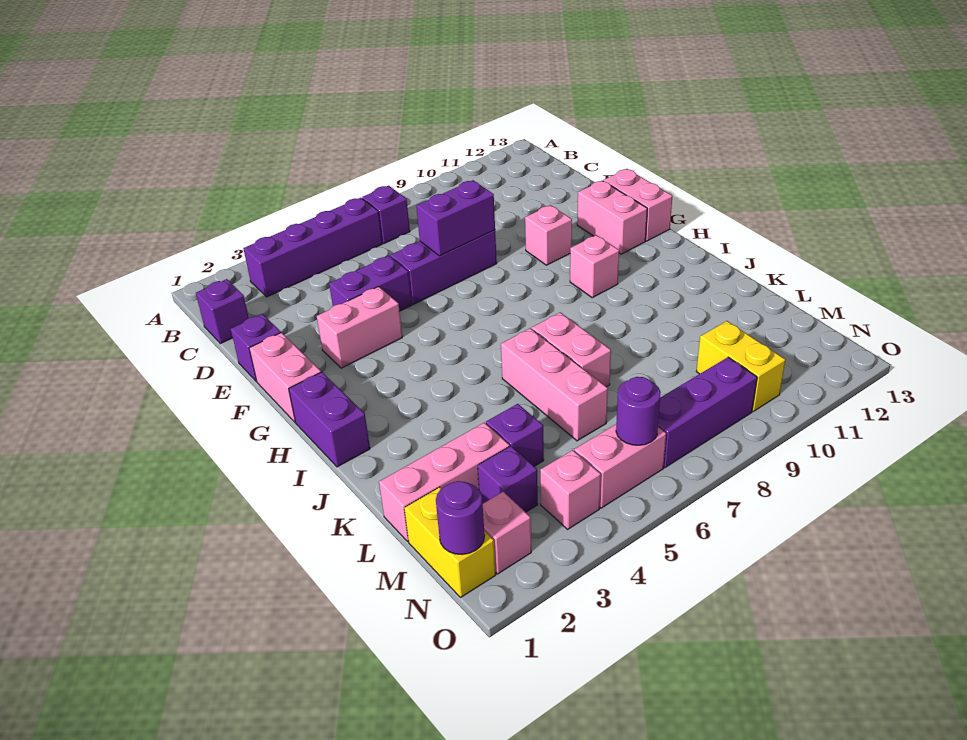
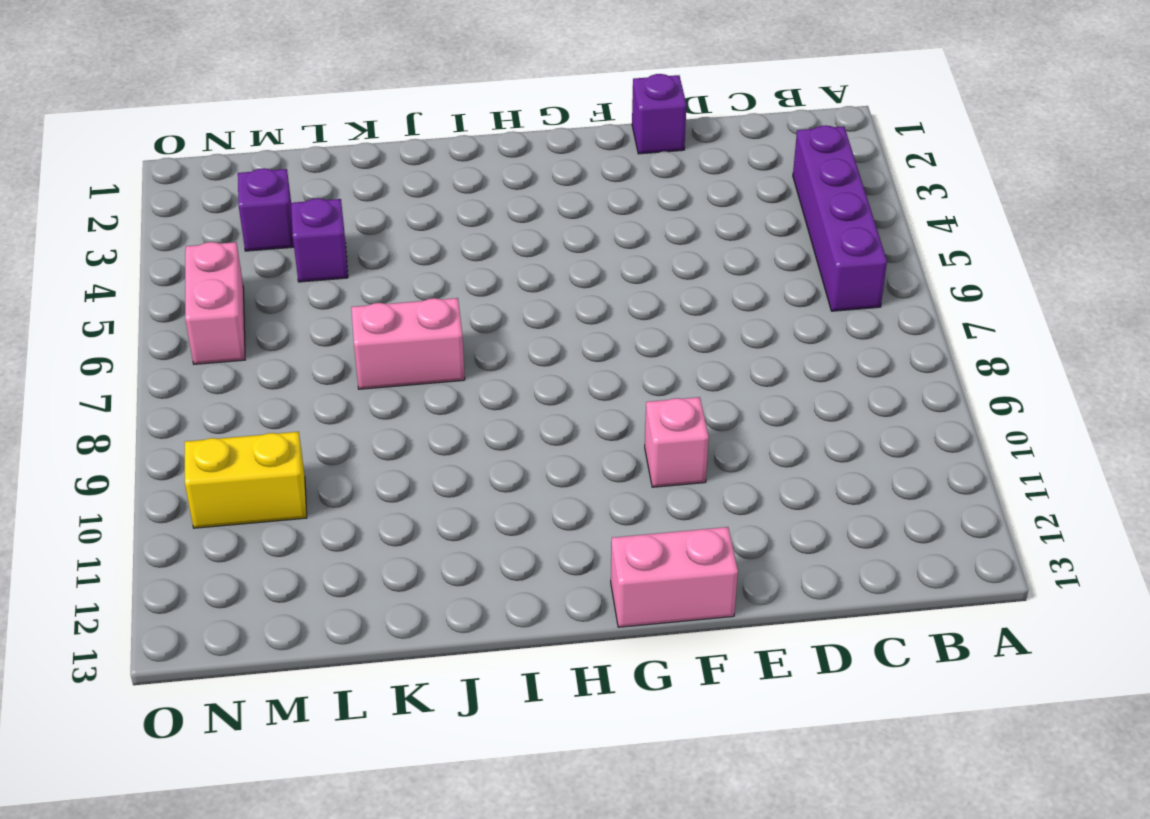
none -> purple brick B7 level 1
none -> purple brick C1 level 1
none -> purple brick E4:E5 level 1

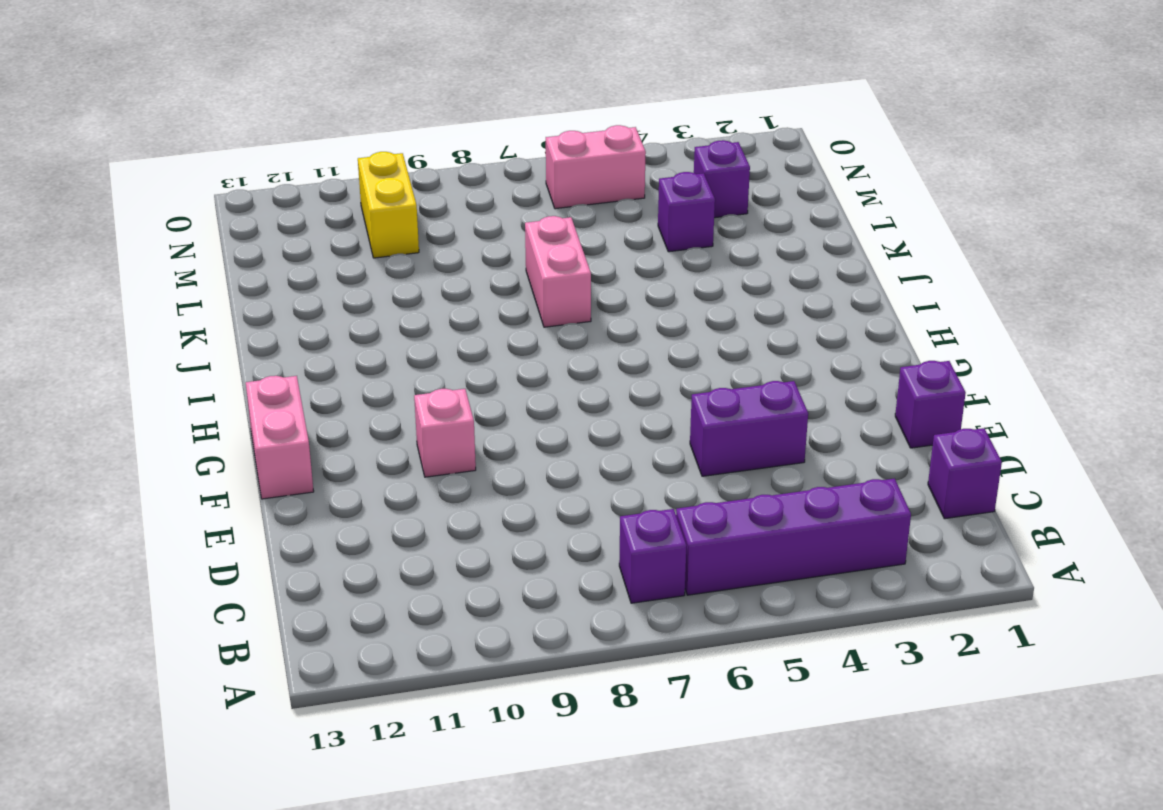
none -> purple brick E6:E8 level 1
none -> pink brick F1:G1 level 1
none -> pink brick F3:F4 level 1

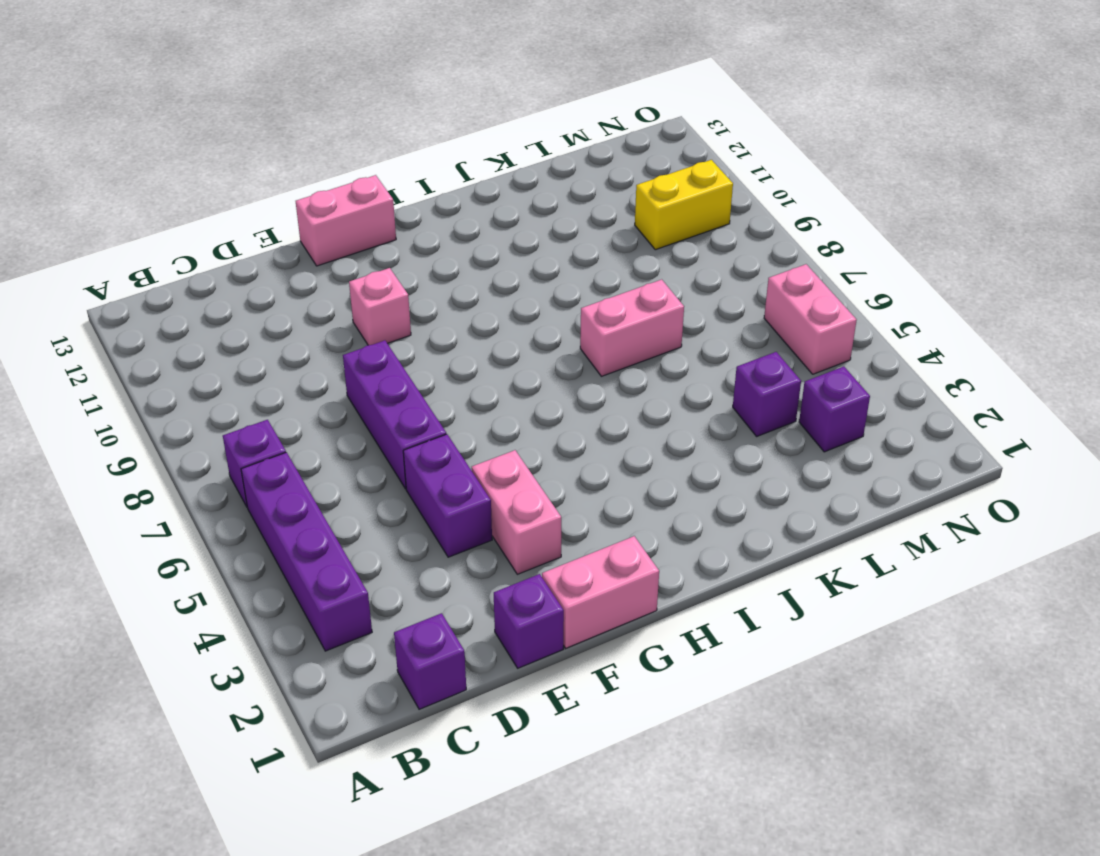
none -> pink brick F12:G12 level 1
none -> purple brick H1:I1 level 1
none -> pink brick H10 level 1

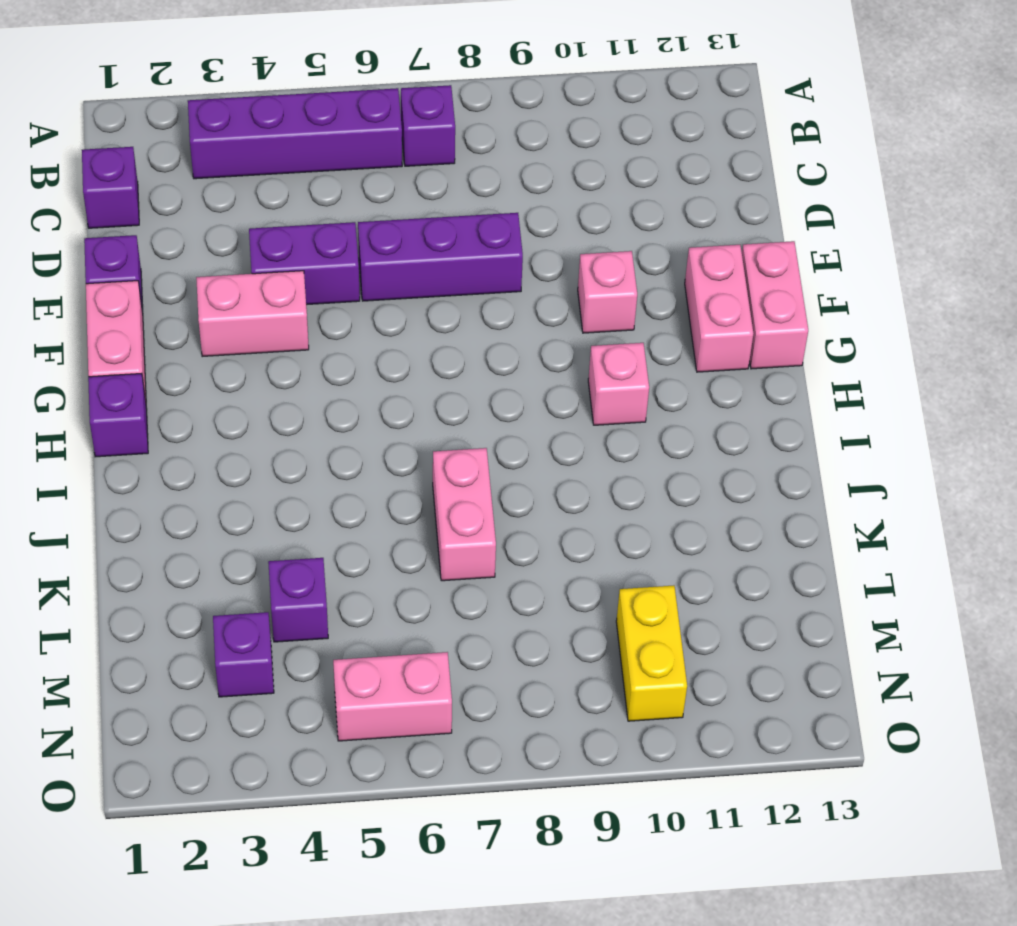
purple brick H1 level 1 -> purple brick H1:I1 level 1
none -> pink brick J6:L6 level 1
none -> pink brick L1:L3 level 1
none -> yellow brick M1:N1 level 1

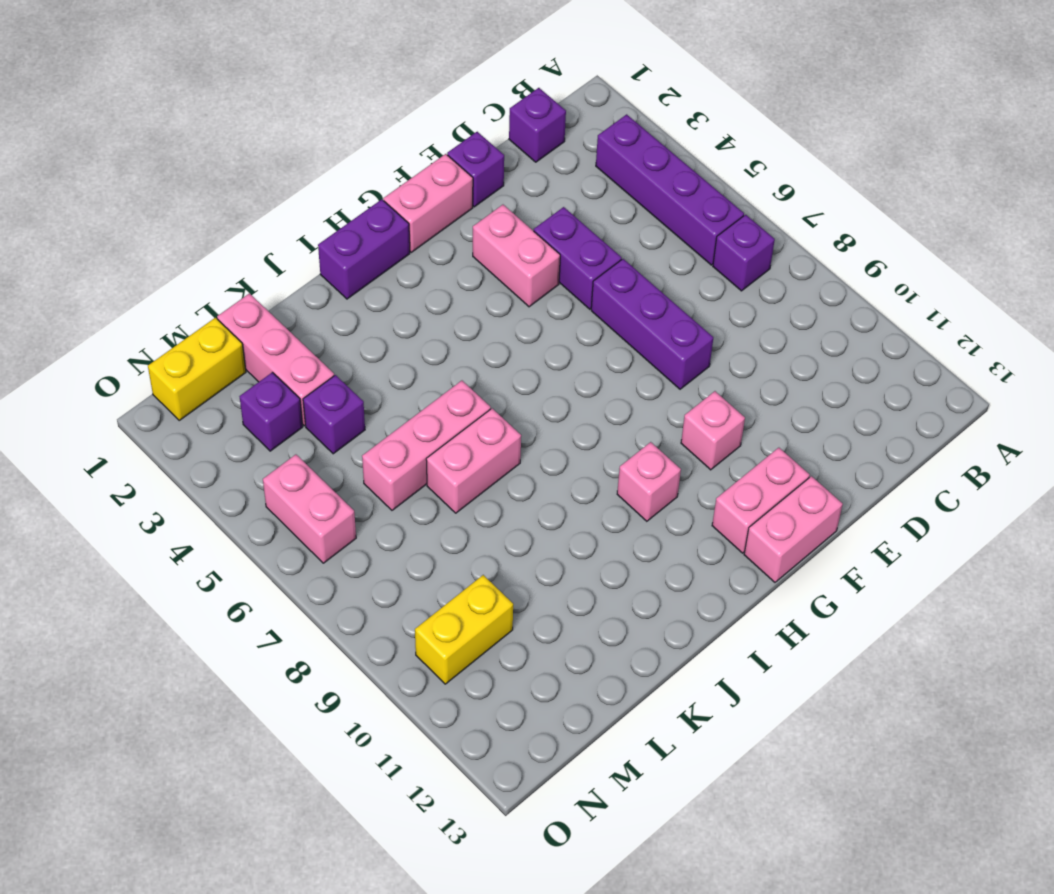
none -> pink brick N2 level 1
none -> pink brick N4 level 1
none -> purple brick N7:N9 level 1

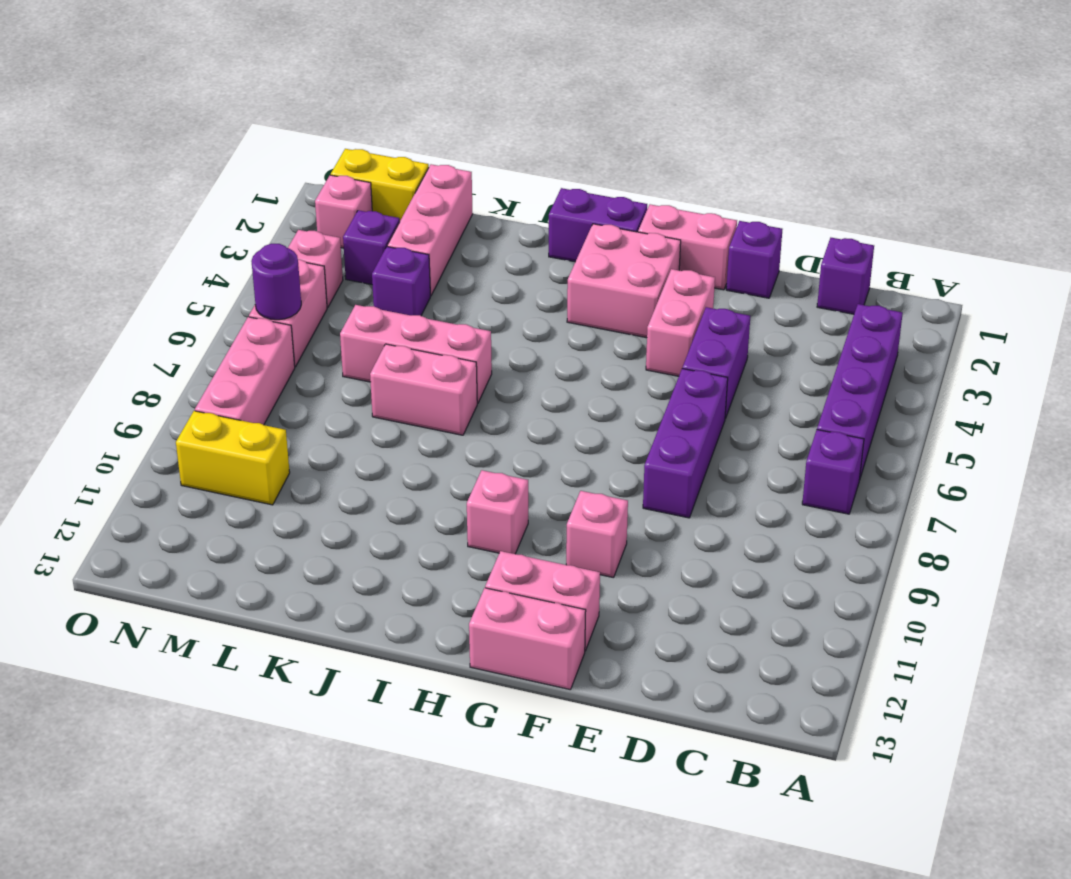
pink brick G2:H3 level 1 -> none
pink brick N7:N9 level 1 -> purple brick N7:N9 level 1
none -> purple brick E7:E8 level 2
none -> purple round brick N1 level 2

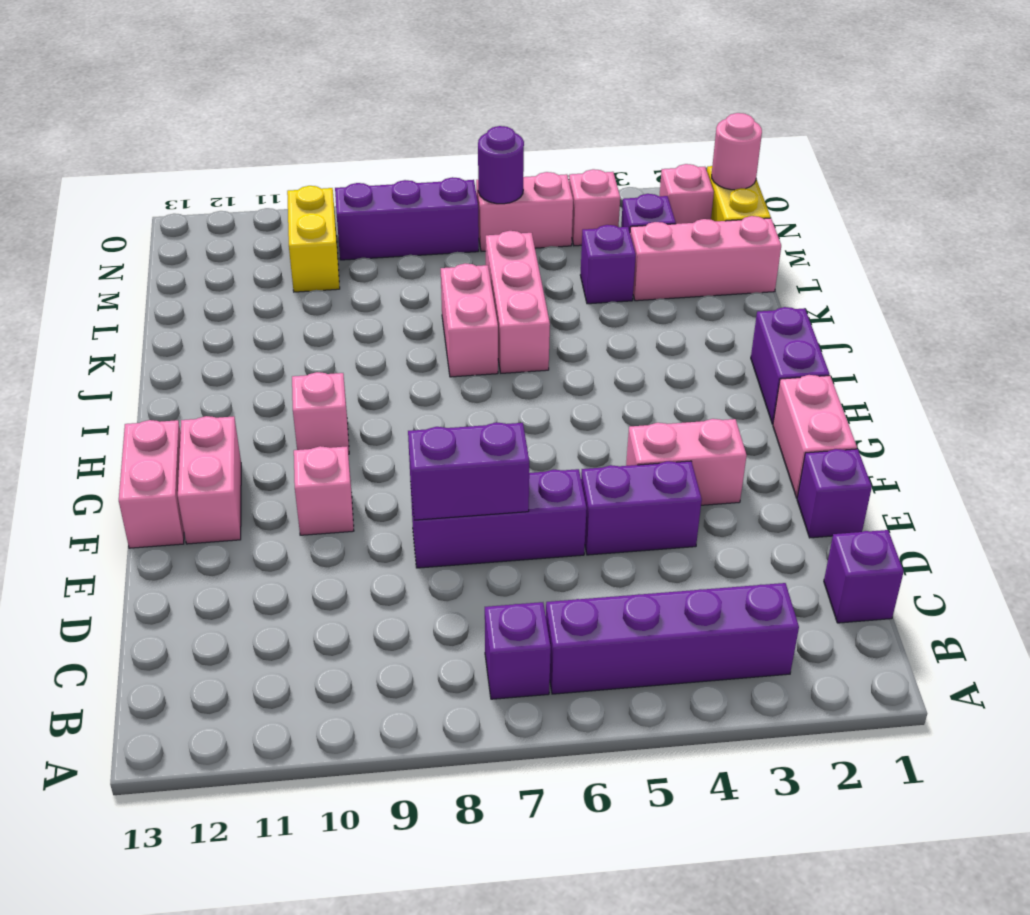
pink round brick N1 level 2 -> purple round brick N1 level 2

